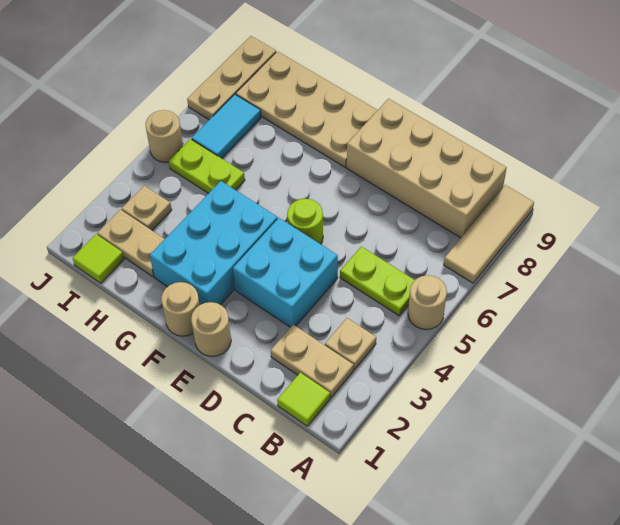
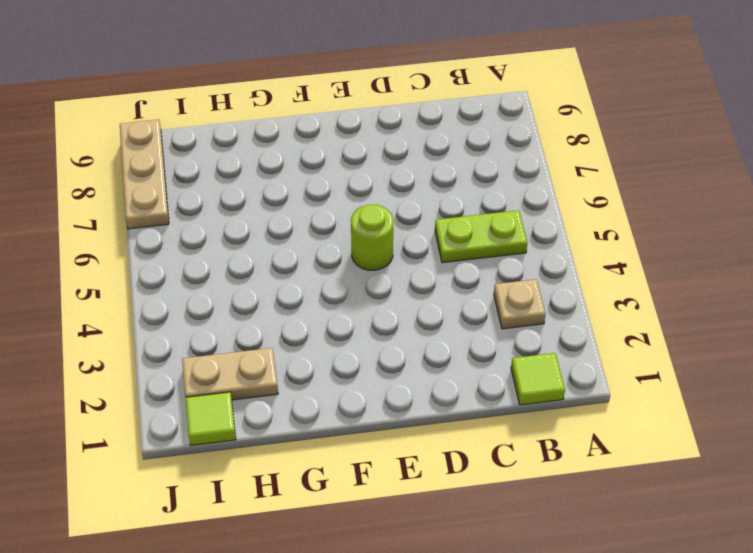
none -> tan round brick A5 level 1
none -> tan tile A7:A9 level 1
none -> tan plate B2:C2 level 1

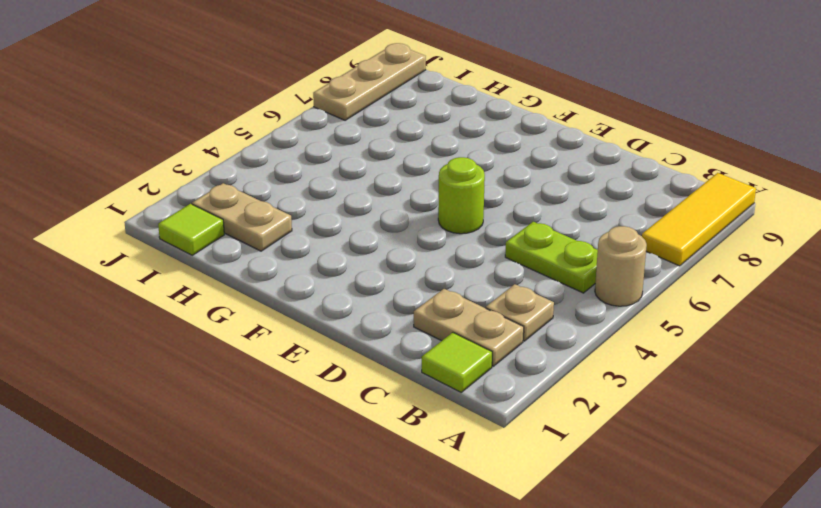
yellow tile A7:A9 level 1 -> tan tile A7:A9 level 1
none -> tan brick B8:E9 level 1
none -> cyan brick D3:E4 level 1
none -> tan round brick E1 level 1

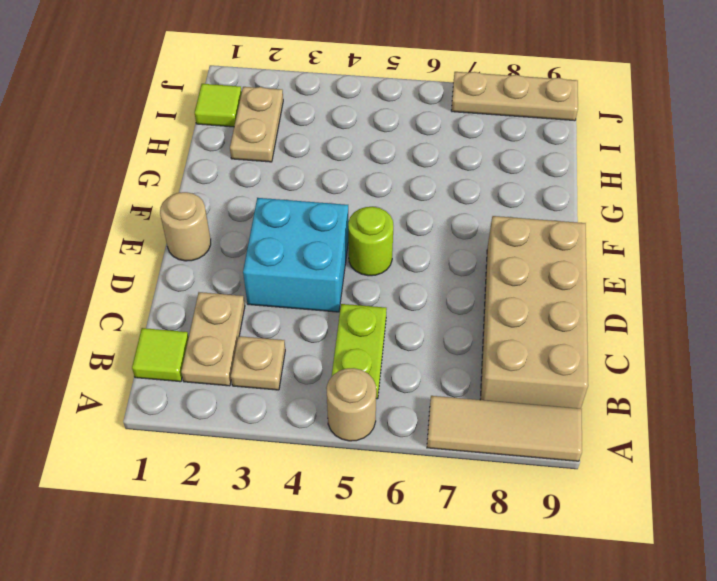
none -> tan round brick F1 level 1
none -> cyan brick F2:G4 level 1
none -> tan plate F8:I9 level 1

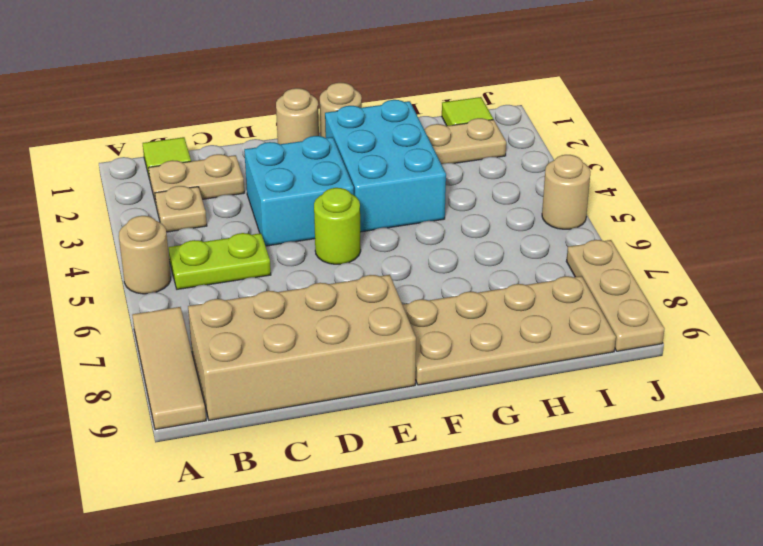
none -> lime plate H5:I5 level 1
none -> tan plate I3 level 1
none -> cyan tile I6:I7 level 1

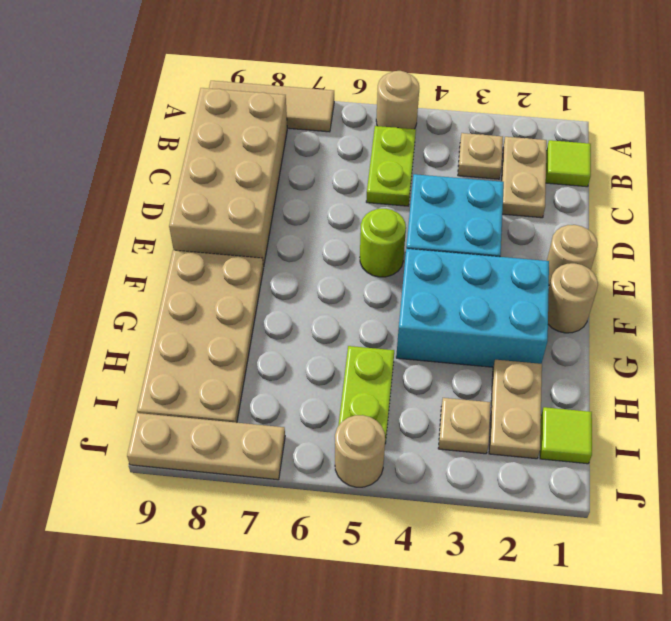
none -> cyan tile I6:I7 level 1

